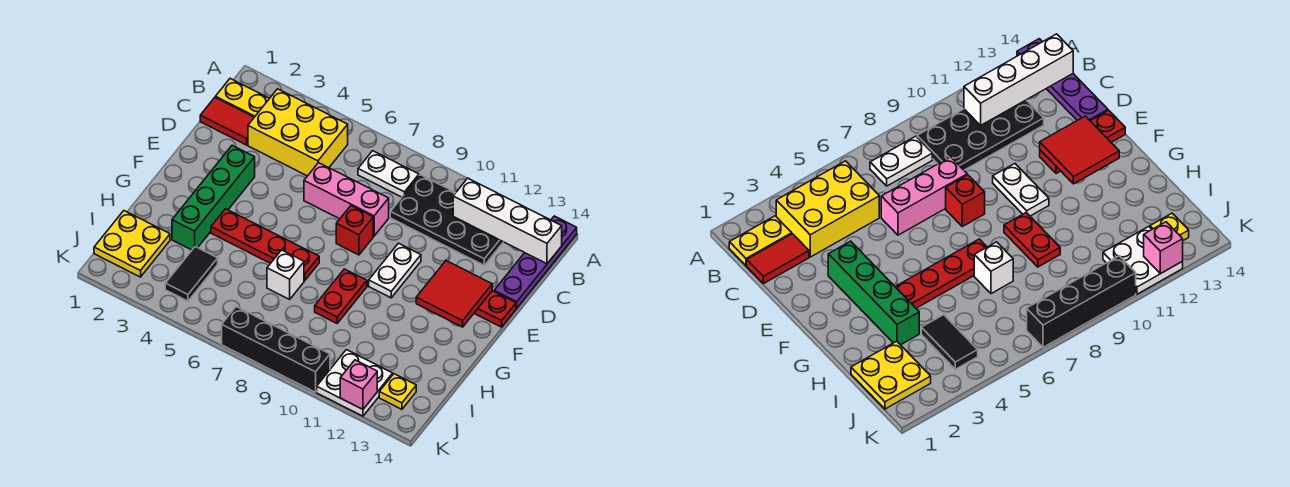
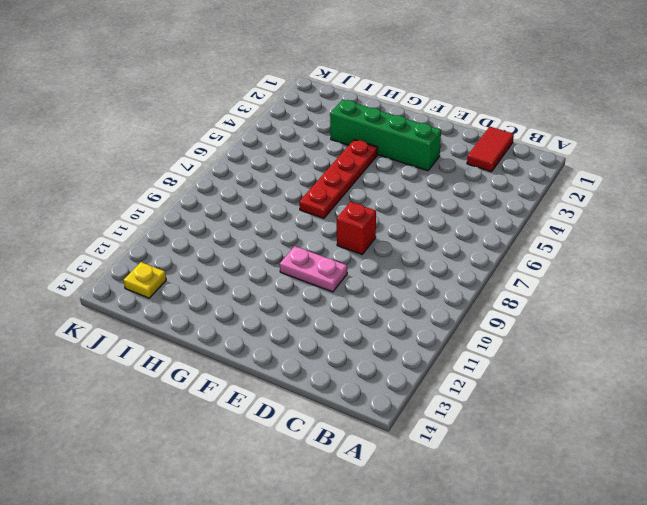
pink plate E10:F10 level 1 -> white plate E10:F10 level 1
none -> purple plate A14:D14 level 1
none -> yellow plate B1:B2 level 1
none -> yellow brick B3:C5 level 1

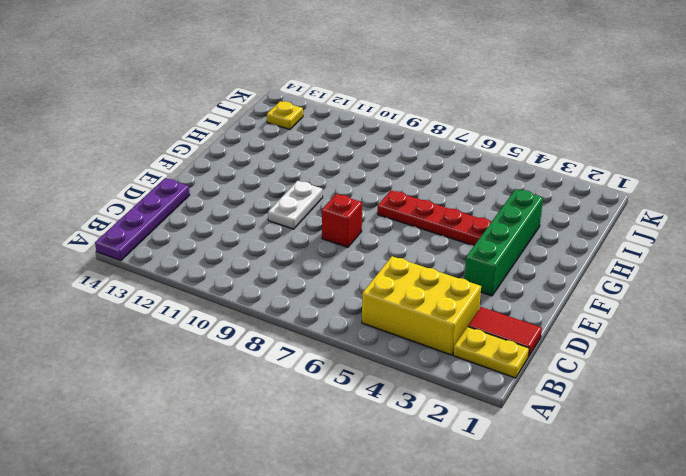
none -> white plate B7:B8 level 1
none -> black plate B9:C12 level 1
none -> pink brick D6:D8 level 1

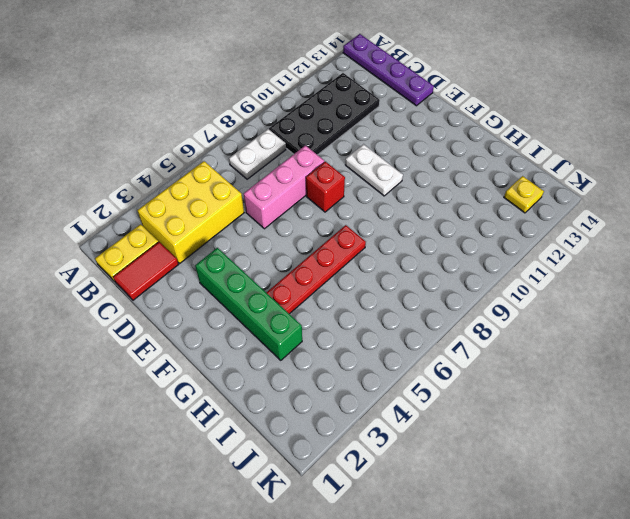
none -> red plate E12:E14 level 1
none -> red plate G9:H9 level 1
none -> white brick H7 level 1

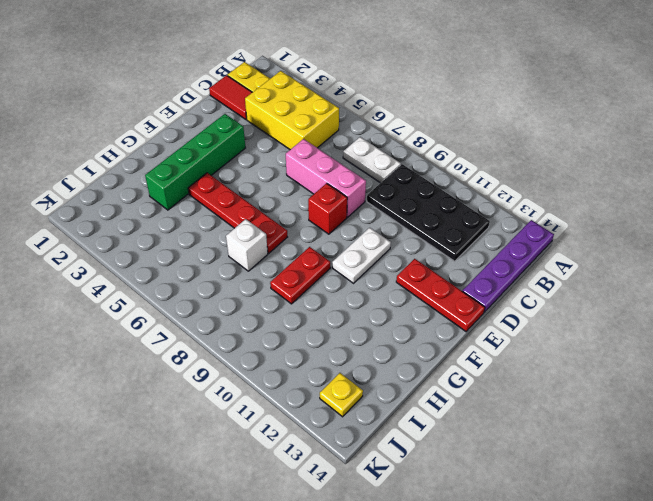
none -> yellow plate I1:J2 level 1
none -> black tile I4:J4 level 1
none -> white plate J11:K12 level 1

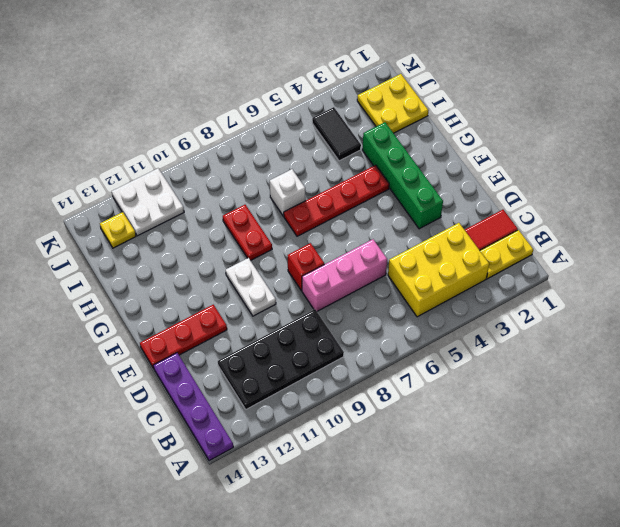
none -> white plate B7:B8 level 1
none -> black brick K7:K10 level 1
none -> white brick B11:B14 level 2

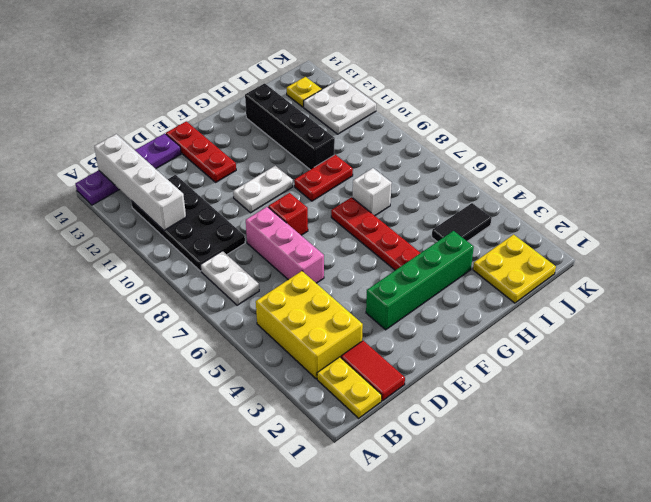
black brick H10:H13 level 1 -> black brick K7:K10 level 1
none -> red tile E12:F13 level 2
none -> pink brick K12 level 2

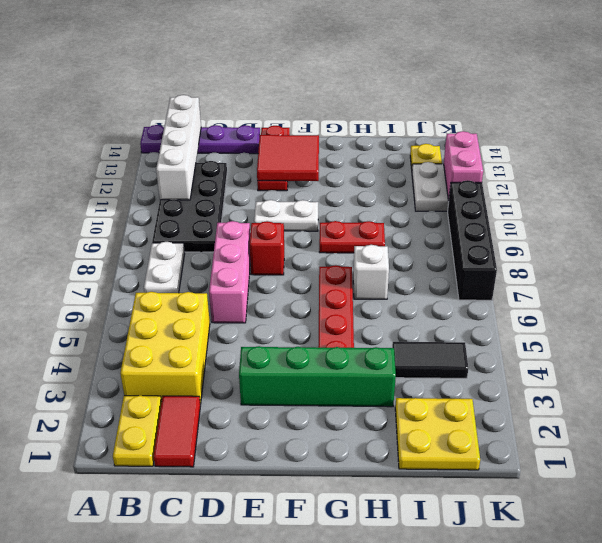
pink brick K11:K12 level 2 -> pink brick K12 level 2

